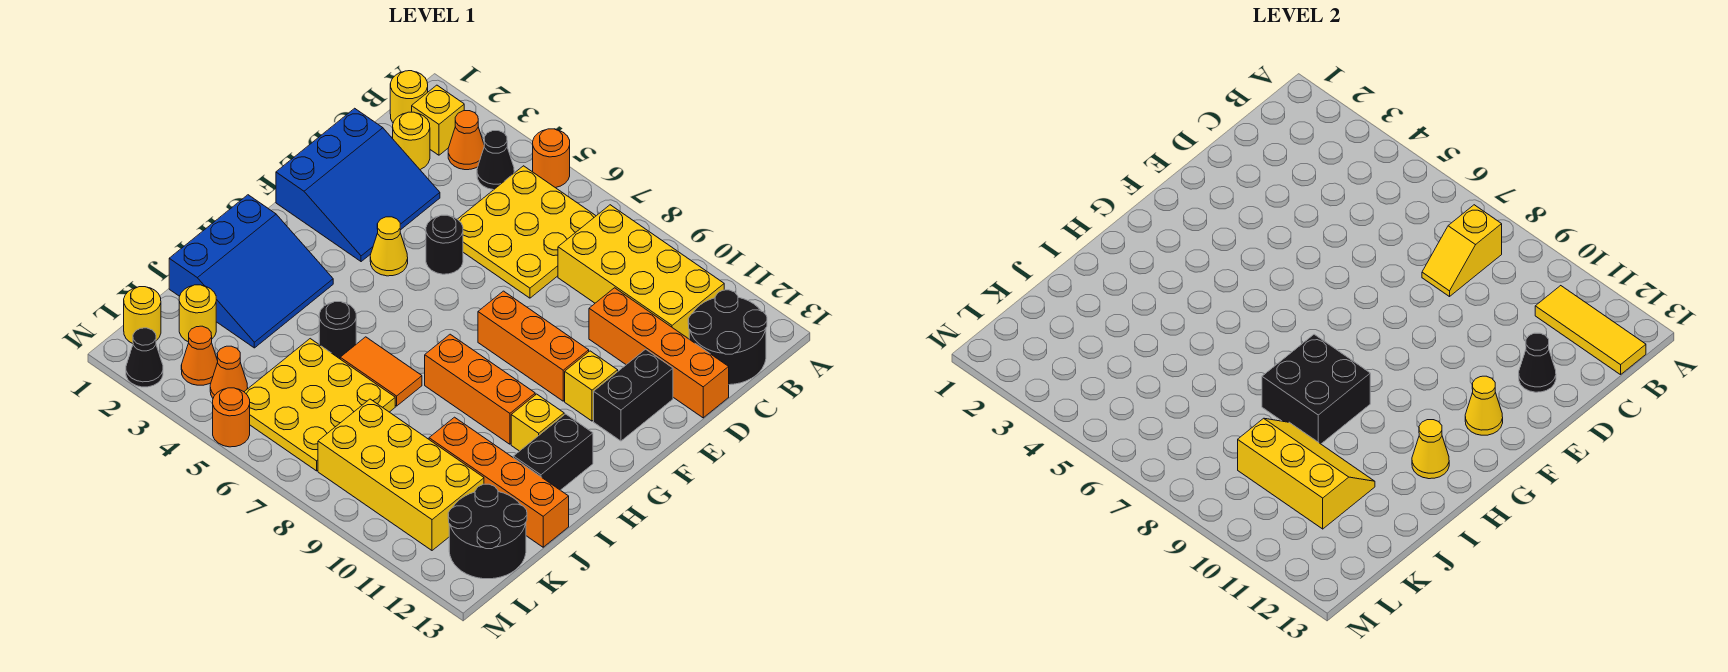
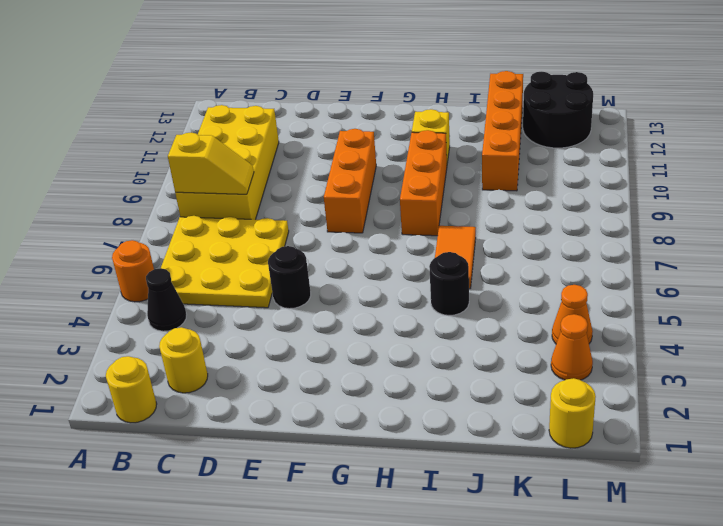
none -> yellow brick B2 level 1
none -> orange cone B3 level 1
none -> black round brick B12:C13 level 1
none -> blue slope D1:F3 level 1 top 1

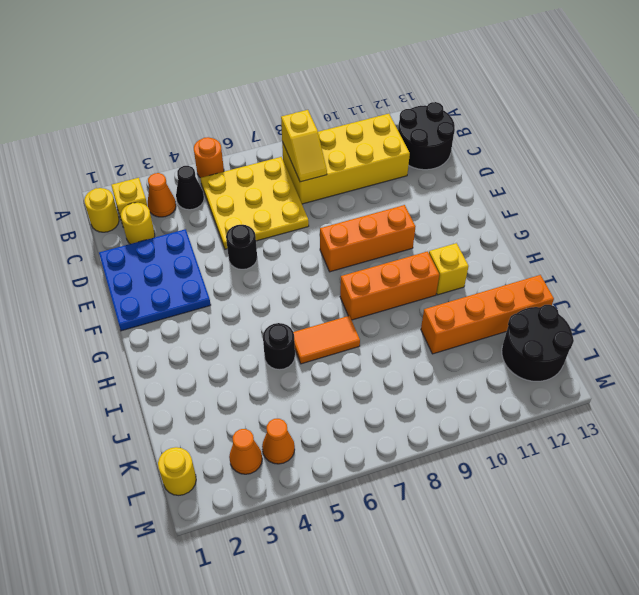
blue plate D1:F3 level 1 -> blue slope D1:F3 level 1 top 1
none -> orange brick D10:D13 level 1
none -> black brick E12:F12 level 1
none -> yellow cone F4 level 1
none -> yellow brick F11 level 1

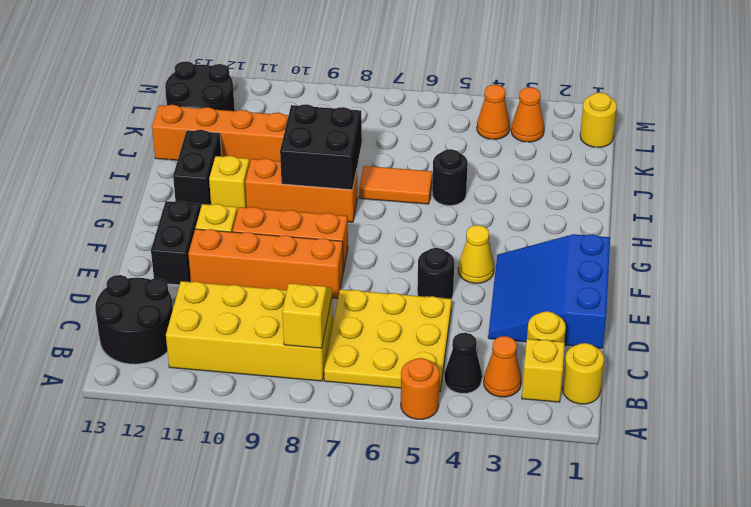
orange brick E8:E11 level 1 -> orange brick D10:D13 level 1
none -> blue slope H1:J3 level 1 top 1
none -> yellow plate J5:L7 level 1
none -> yellow round brick K2 level 1
none -> yellow brick K8:L11 level 1

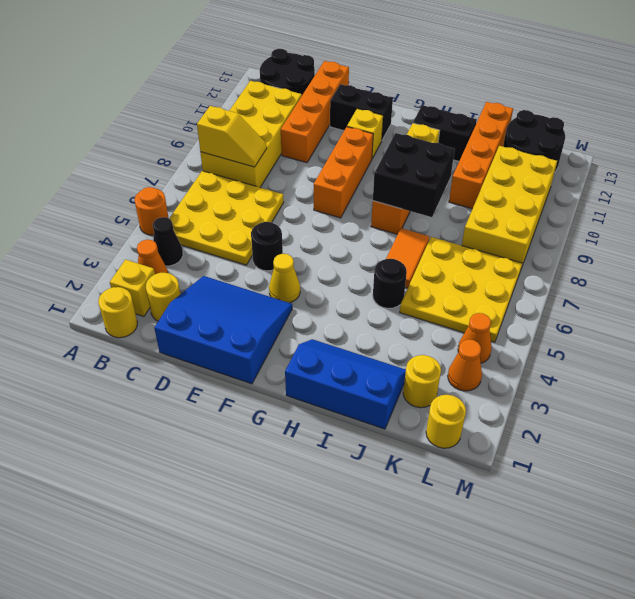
blue slope H1:J2 level 1 top 1 -> blue slope H1:J3 level 1 top 1
none -> black cone M2 level 1
none -> orange round brick M5 level 1
none -> yellow tile B11:B13 level 2
none -> black cone D12 level 2

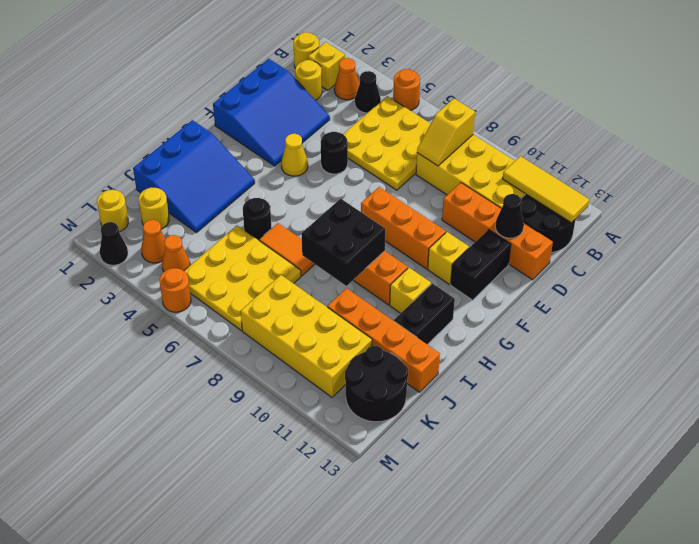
none -> yellow cone F12 level 2
none -> yellow cone H12 level 2
none -> yellow slope J9:K11 level 2 top K

